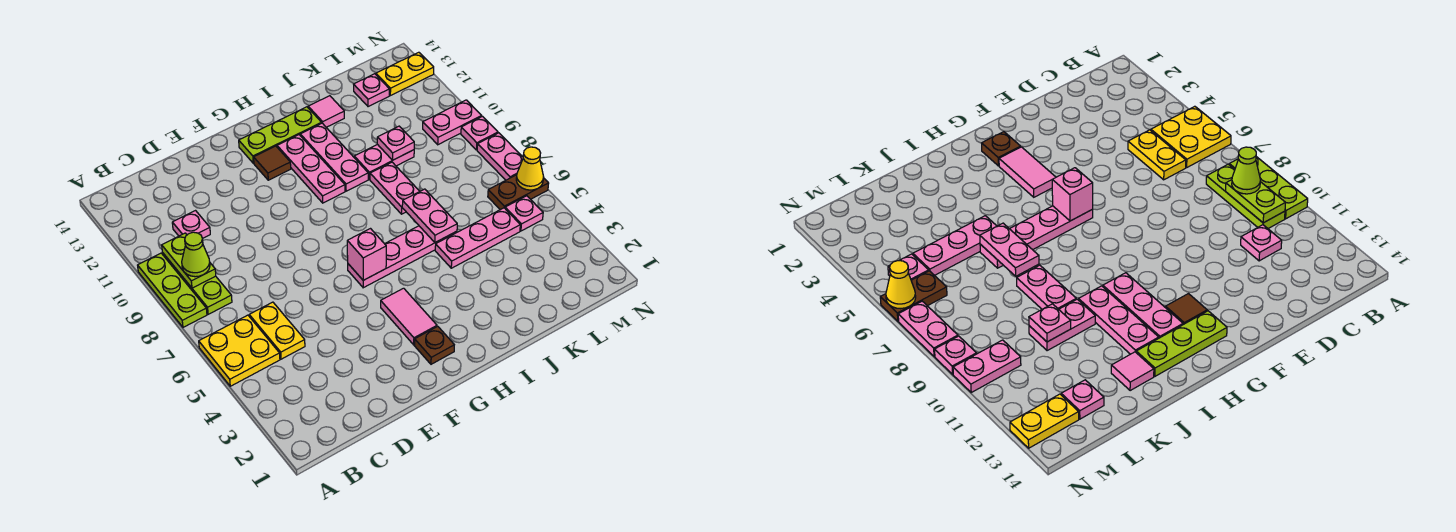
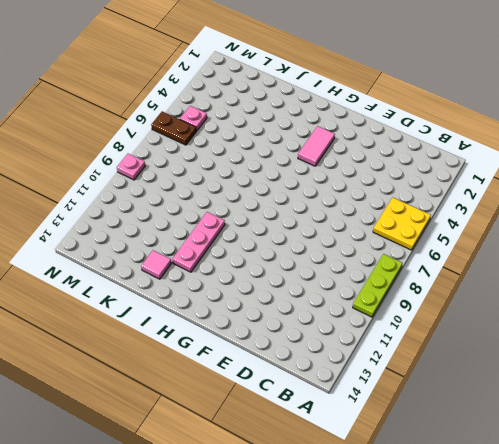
none -> lime plate B8:B10 level 1
none -> yellow plate C5:C6 level 1
none -> pink plate C11 level 1

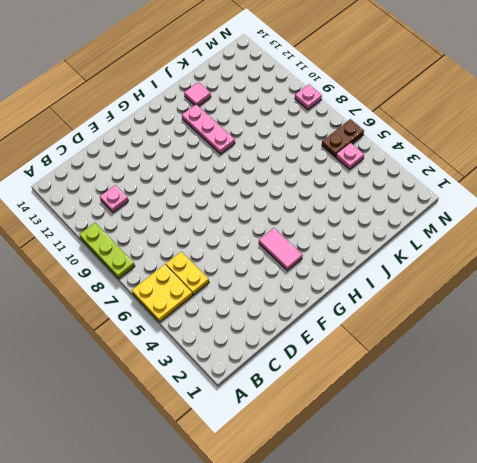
none -> lime plate B8:B10 level 1
none -> brown plate G2 level 1
none -> pink plate G6:J6 level 1

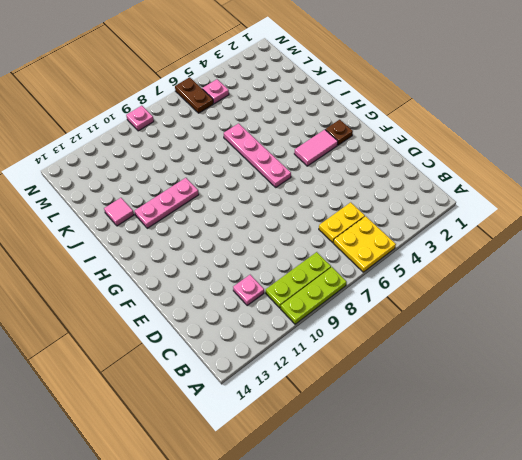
none -> brown tile G12 level 1
none -> lime plate G13:I13 level 1
none -> pink plate H10:H12 level 1

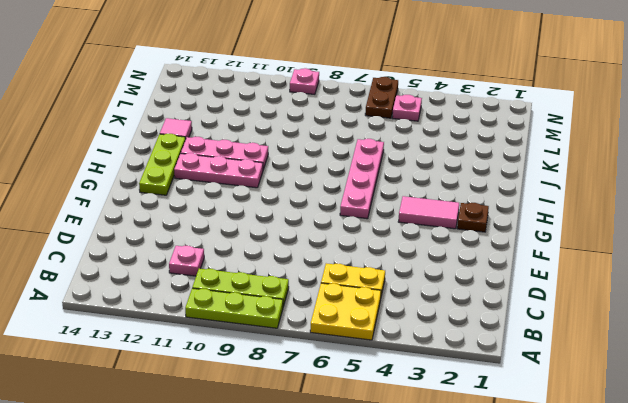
none -> brown tile G12 level 1
none -> pink plate J5:L5 level 1
none -> pink plate J8:J9 level 1

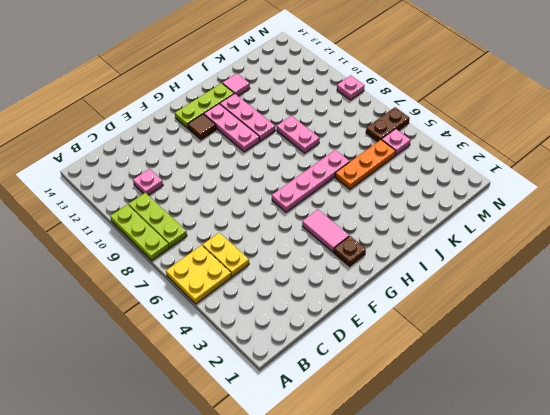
orange plate J5:L5 level 1 -> pink plate J5:L5 level 1
none -> pink plate J10:K10 level 1
none -> pink plate L13 level 1
none -> pink plate M10:N10 level 1

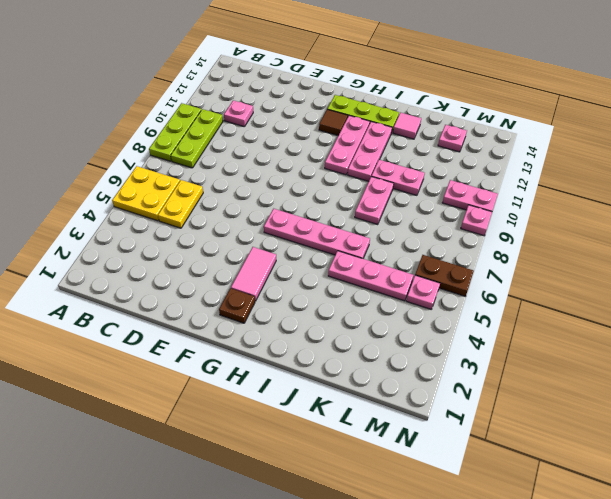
none -> yellow plate M13:N13 level 1
none -> pink plate N7:N8 level 1
none -> lime plate B9:B10 level 2

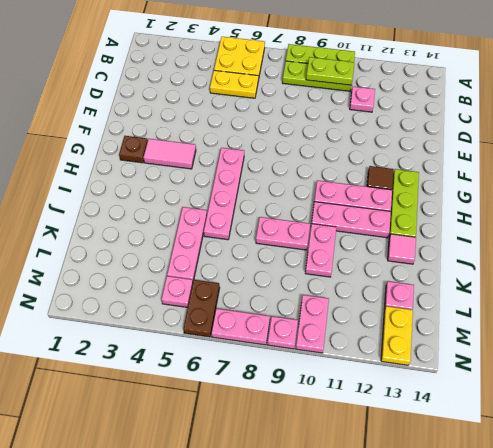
none -> pink brick G6 level 2
none -> pink plate J6:J7 level 2
none -> pink plate K10 level 2

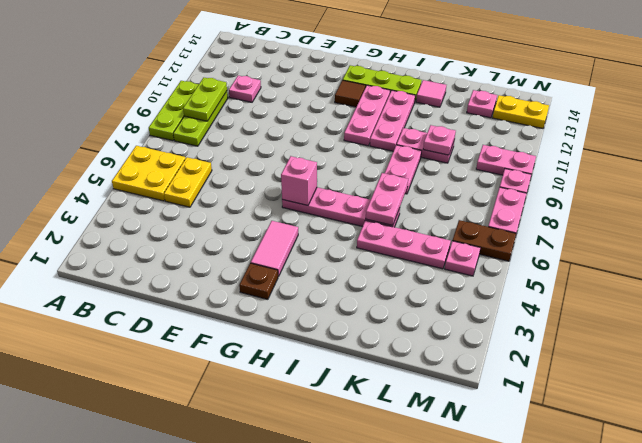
none -> yellow cone N6 level 2
none -> lime cone B9 level 3

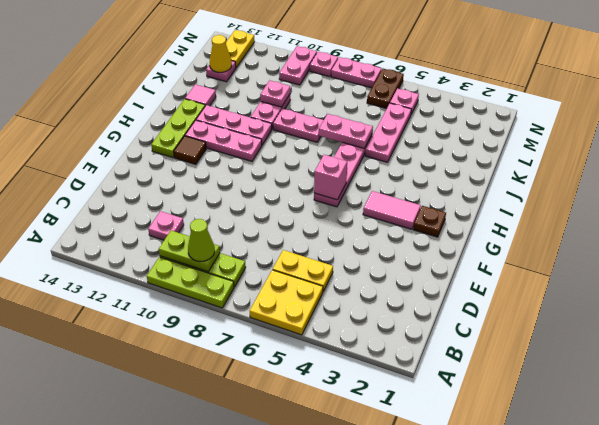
yellow cone L13 level 2 -> yellow cone N6 level 2

